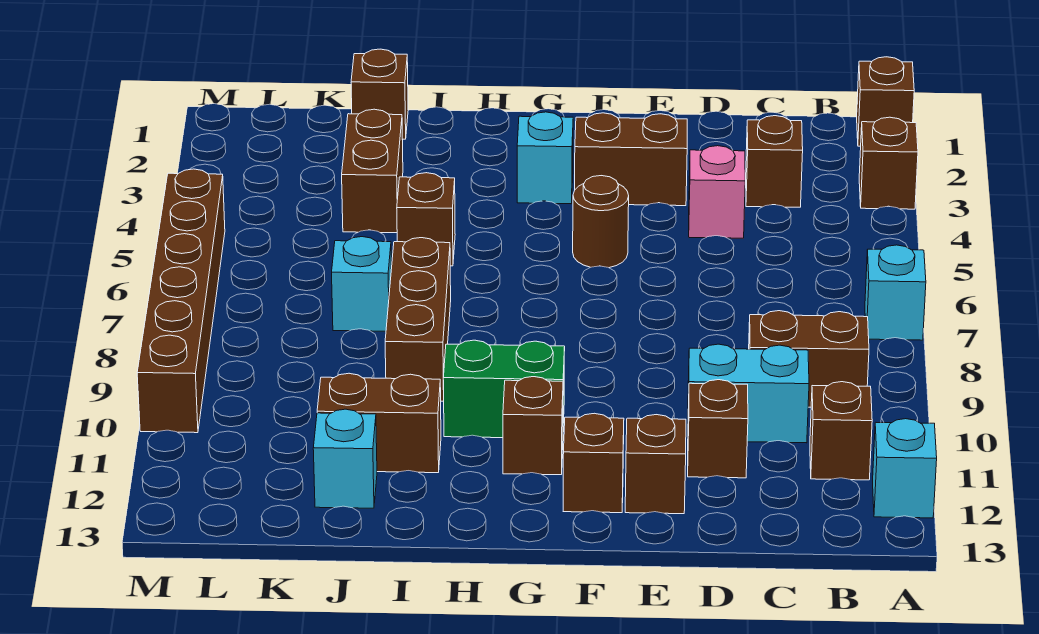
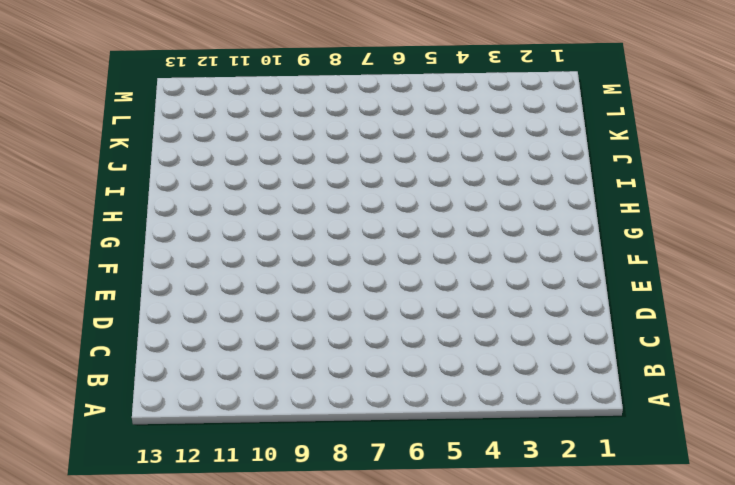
none -> brown brick A1 level 1
none -> brown brick A3 level 1
none -> cyan brick A7 level 1

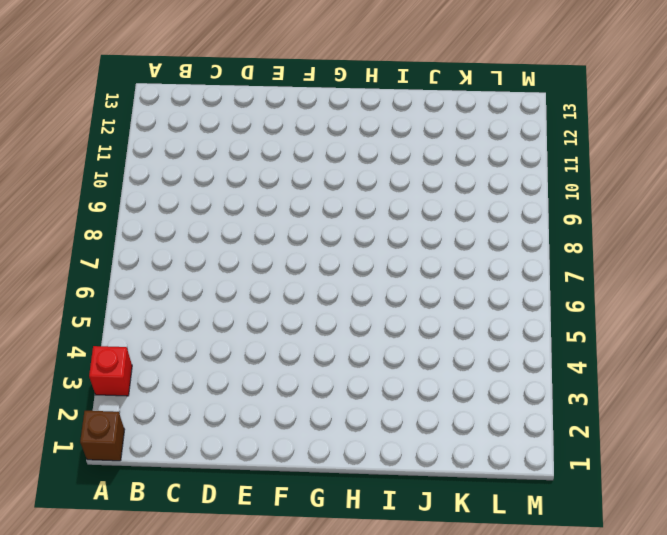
red brick A3 level 1 -> brown brick A3 level 1
none -> cyan brick A7 level 1
none -> cyan brick A12 level 1
none -> brown brick B9:C9 level 1

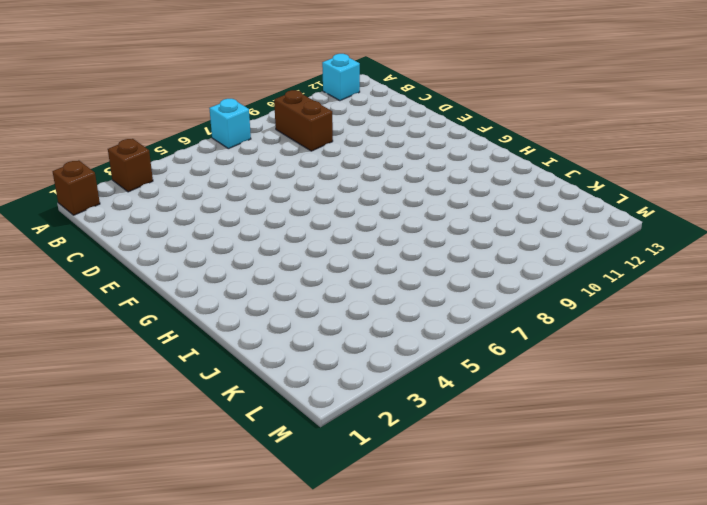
none -> brown brick B11 level 1
none -> brown brick C3 level 1
none -> cyan brick C10:D10 level 1

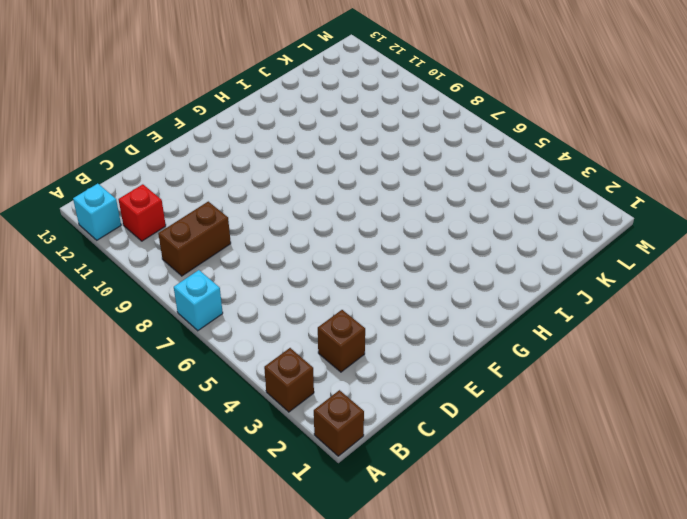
red brick B11 level 1 -> brown brick B11 level 1
none -> cyan brick C10:D10 level 1
none -> pink brick D4 level 1
none -> brown brick D11 level 1

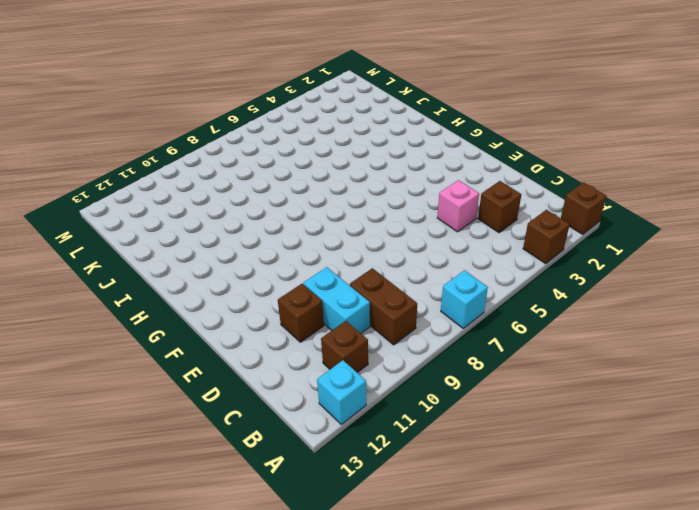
none -> brown brick E3:F3 level 1
none -> brown brick E12 level 1
none -> brown round brick F5 level 1

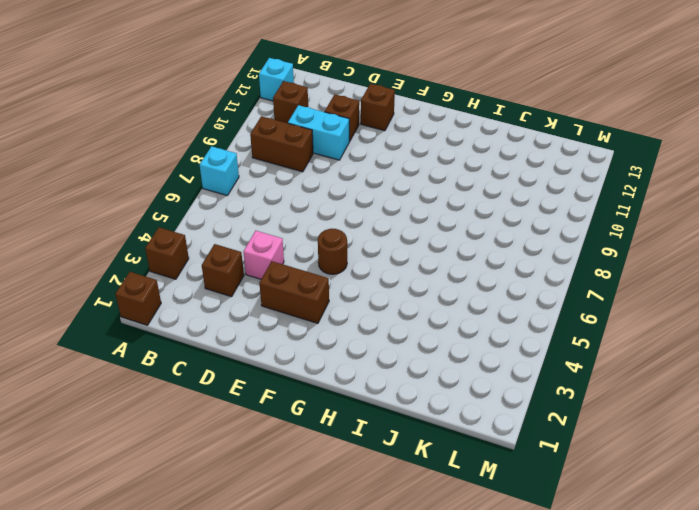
none -> brown brick F12 level 1
none -> cyan brick G3 level 1
none -> green brick G10:H10 level 1

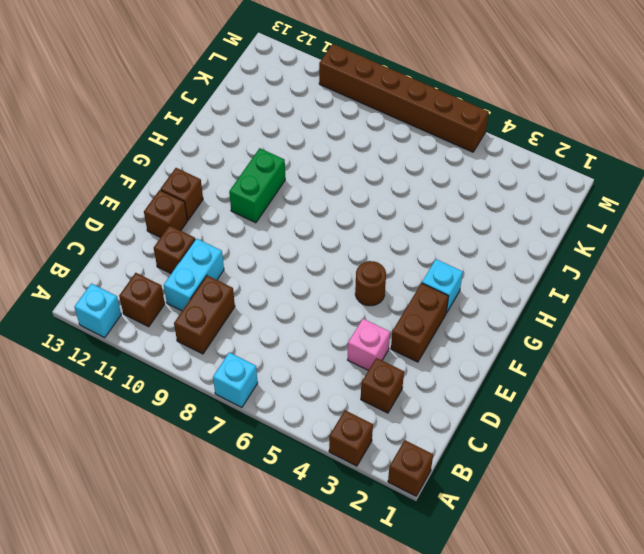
none -> brown brick G11 level 1
none -> brown brick I5 level 1
none -> brown brick I7:I9 level 1

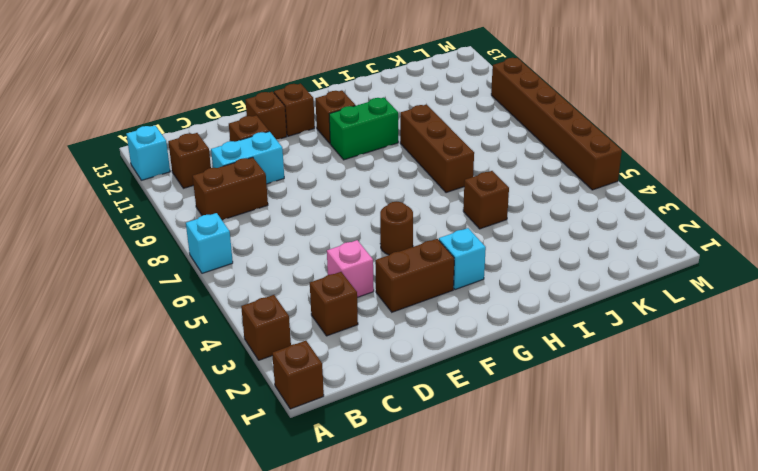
none -> brown brick I11:J11 level 1
none -> brown brick J1 level 1
none -> brown brick J3:J4 level 1

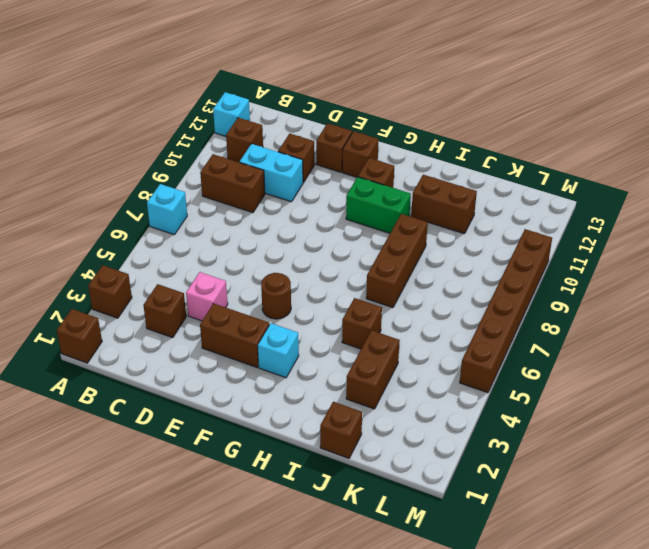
none -> cyan brick J7 level 1
none -> cyan brick J12 level 1

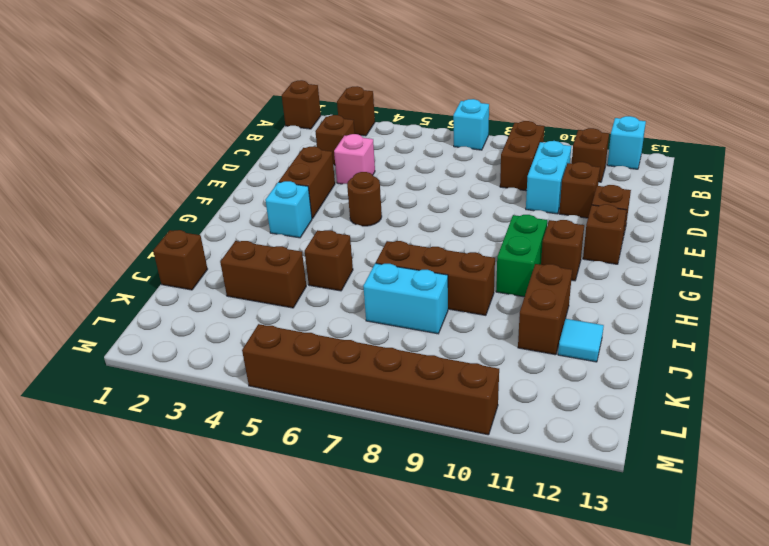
cyan brick J7:J8 level 1 -> cyan brick J7 level 1
cyan tile J12 level 1 -> cyan brick J12 level 1

